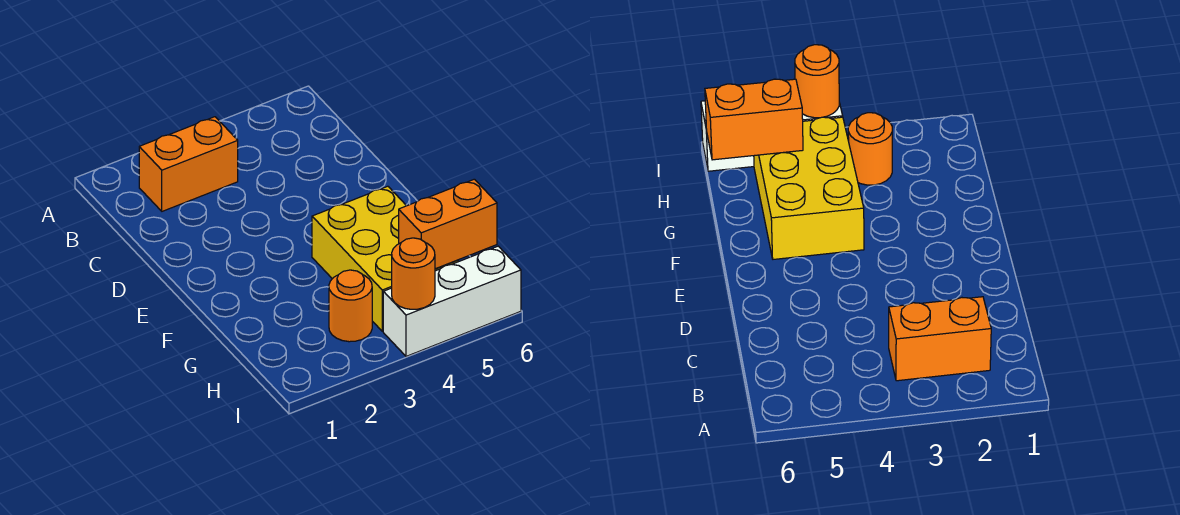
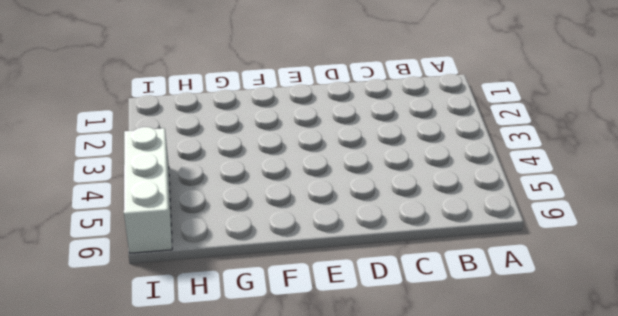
none -> orange brick B2:B3 level 1
none -> yellow brick F4:H5 level 1

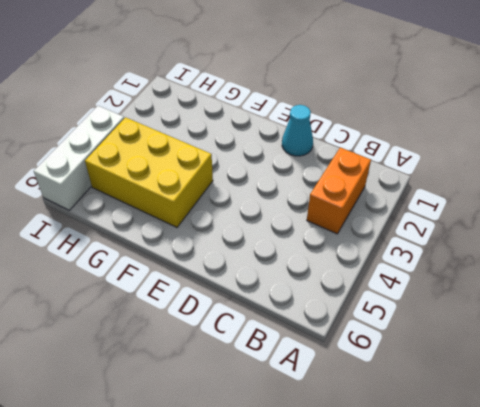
cyan cone D1 level 1 -> none
none -> orange round brick H3 level 1
none -> orange brick H5:H6 level 2

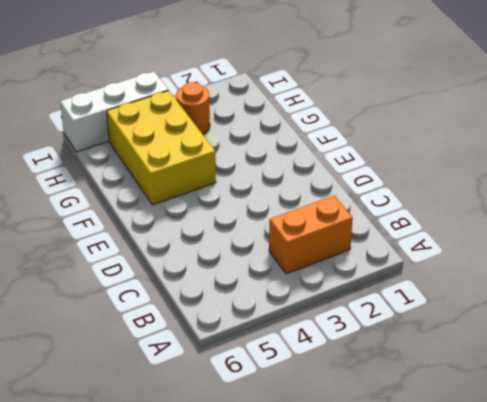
none -> orange brick H5:H6 level 2
none -> orange round brick I4 level 2

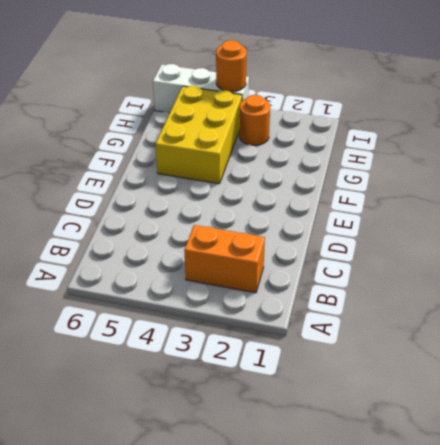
none -> orange brick H5:H6 level 2

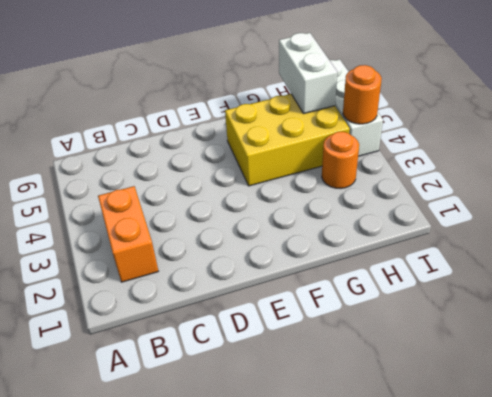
white brick H5:H6 level 2 -> orange brick H5:H6 level 2

